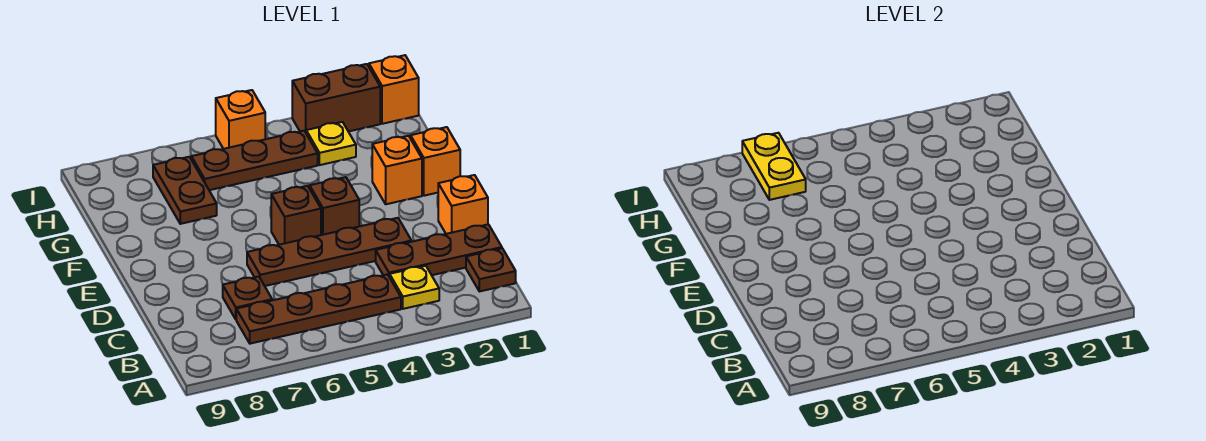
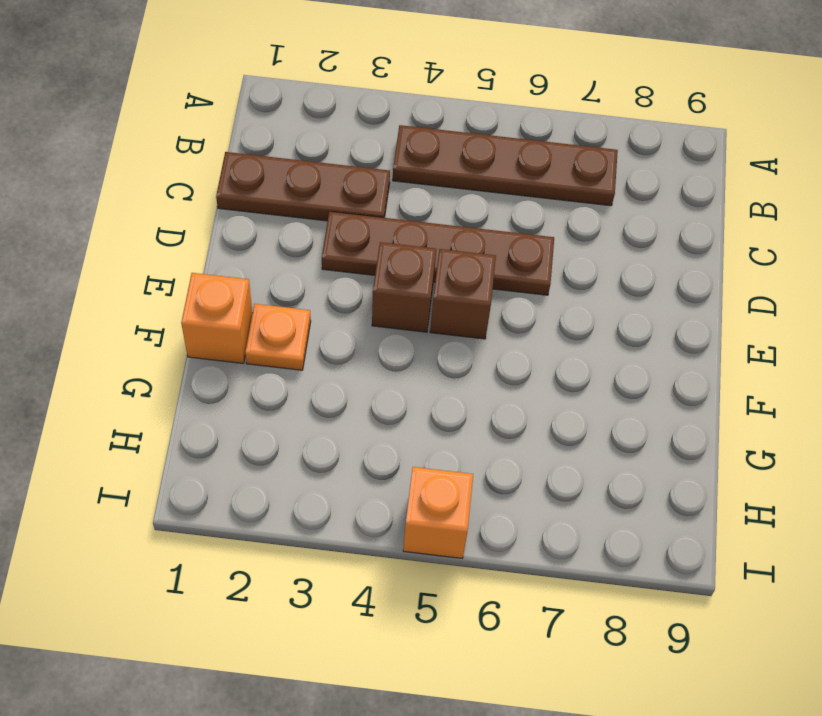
orange plate F2 level 1 -> orange brick F2 level 1
none -> brown plate B1 level 1
none -> yellow plate B3 level 1
none -> brown plate C7 level 1

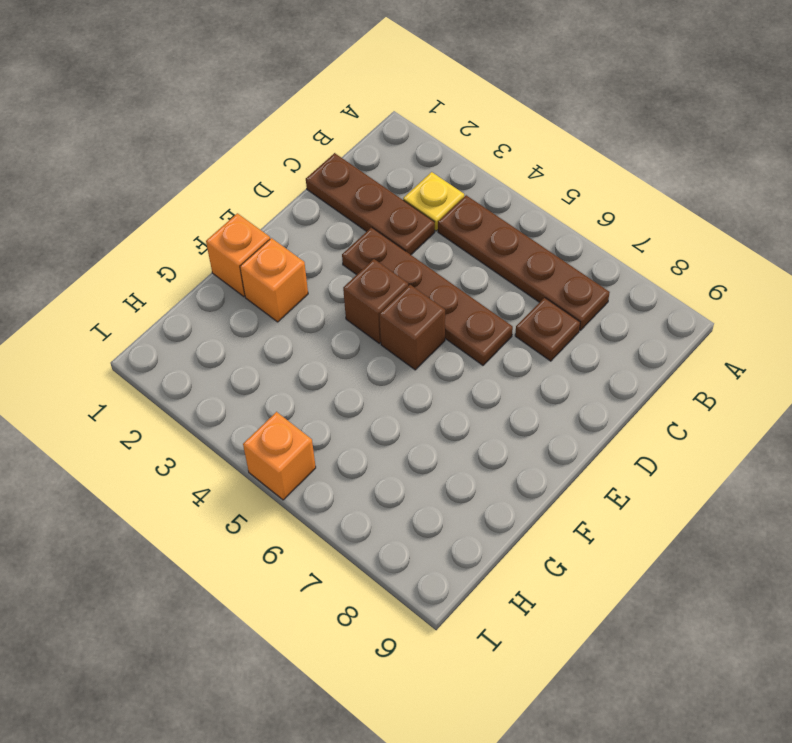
none -> brown plate B1 level 1
none -> orange brick D1 level 1
none -> brown plate G7:H7 level 1

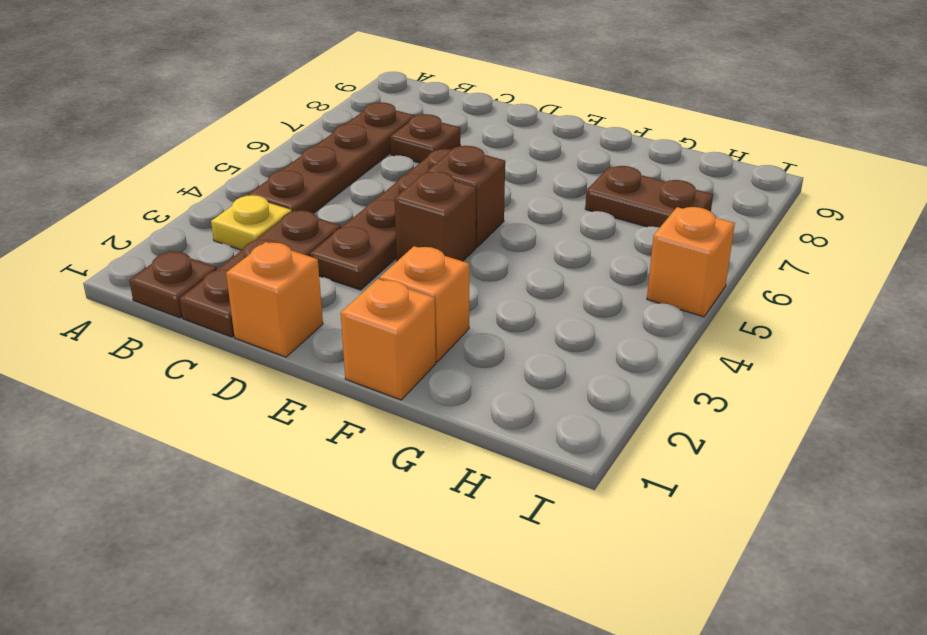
none -> yellow plate H3 level 1
none -> brown plate H4:H6 level 1
none -> orange brick I1 level 1

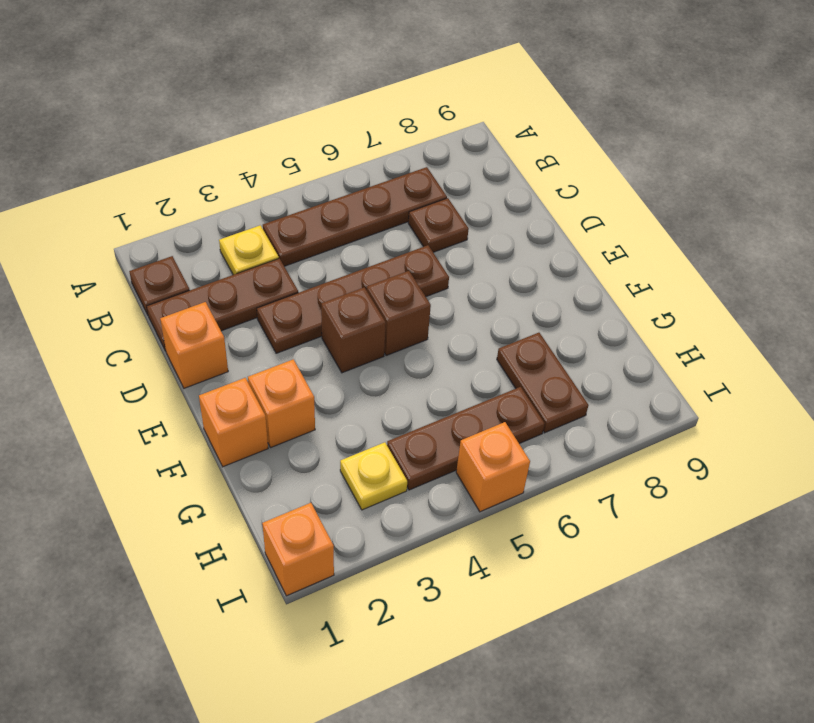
none -> brown brick I2:I3 level 1
none -> yellow plate H7:I7 level 2

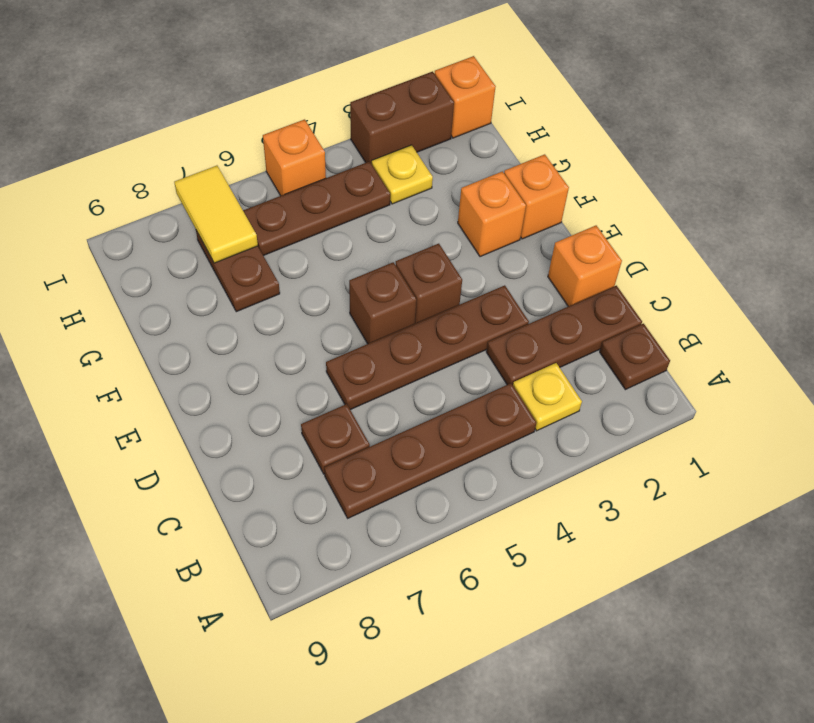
yellow tile H7:I7 level 2 -> yellow plate H7:I7 level 2

